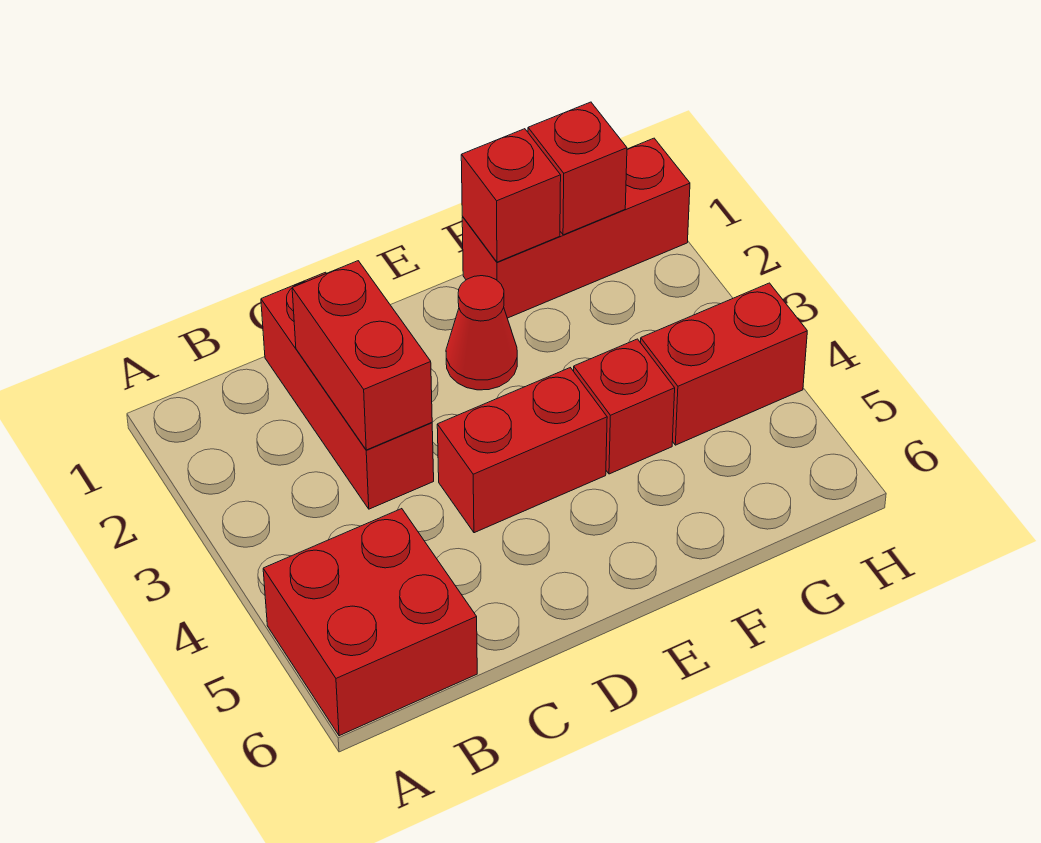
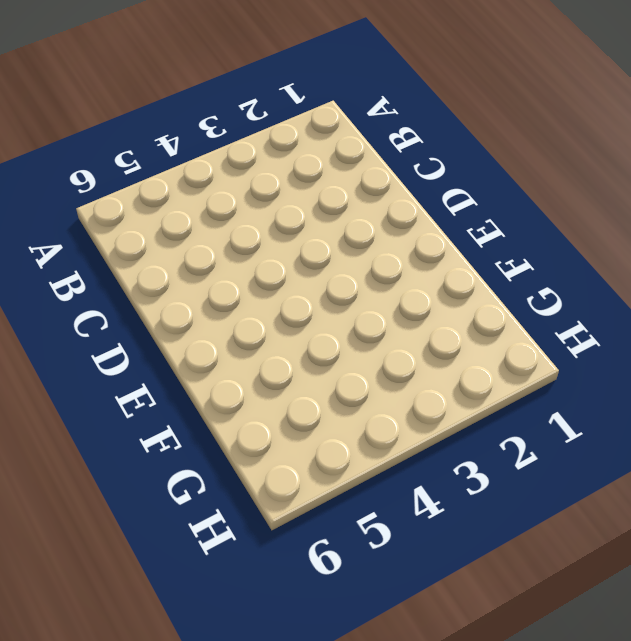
none -> red brick A5:B6 level 1
none -> red brick C1:C3 level 1

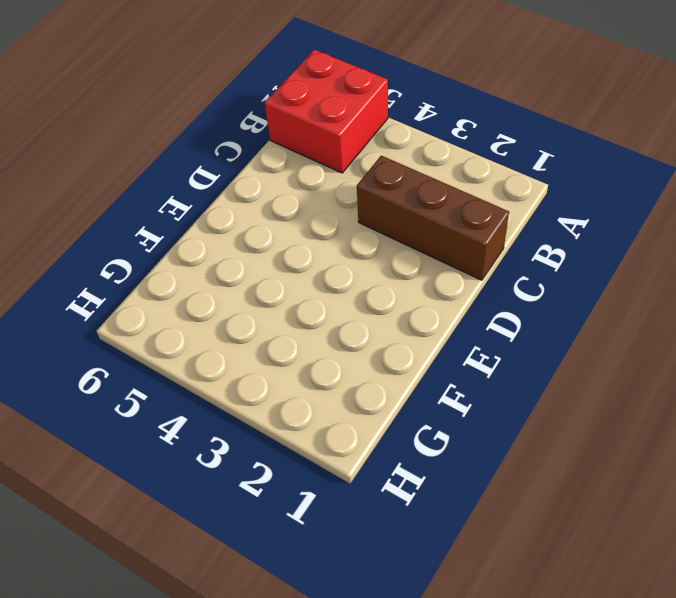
brown brick C1:C3 level 1 -> red brick C1:C3 level 1
none -> red brick D4:E4 level 1
none -> red cone E2 level 1

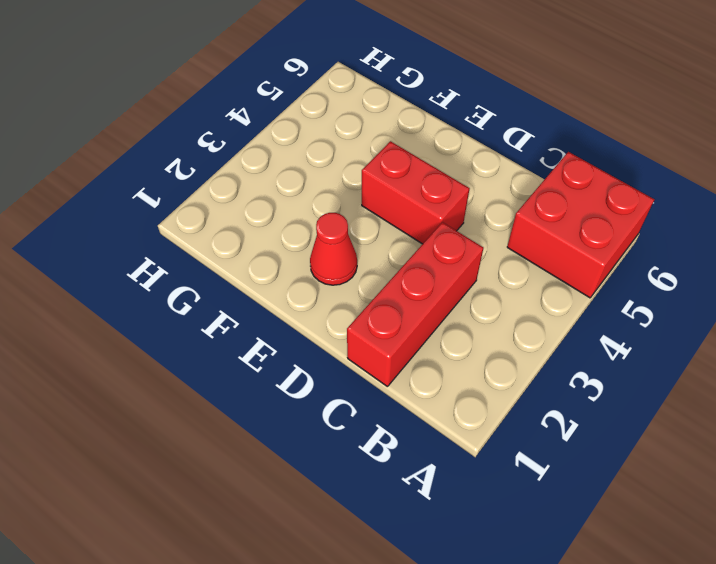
none -> red brick F1:H1 level 1
none -> red brick F4 level 1

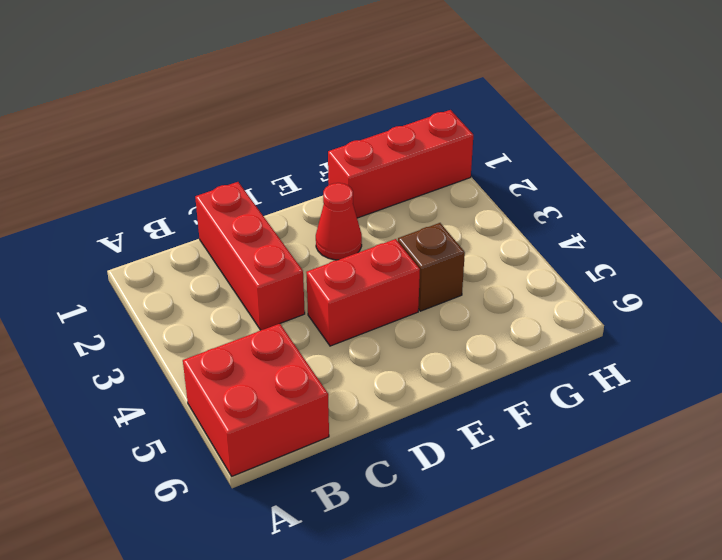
brown brick F4 level 1 -> red brick F4 level 1
none -> red brick G4:H4 level 1
none -> red brick C2:C3 level 2

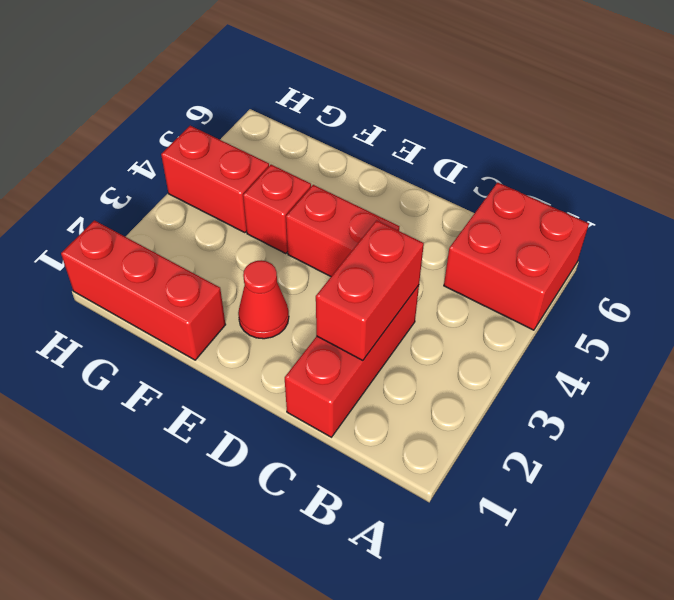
none -> red brick F1 level 2
none -> red brick G1 level 2

